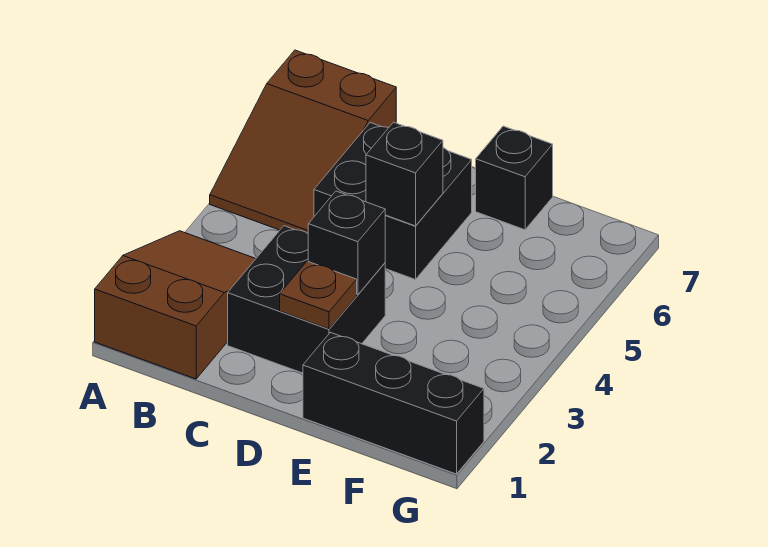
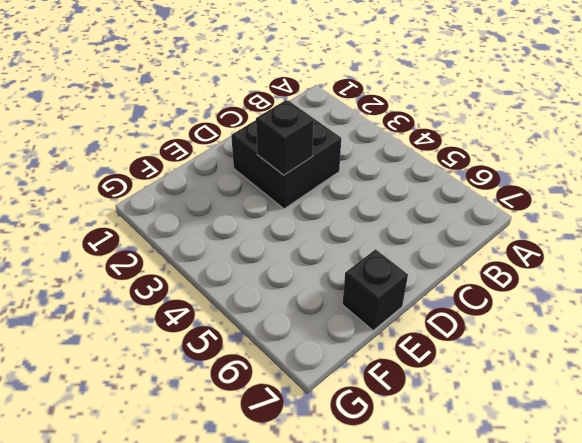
none -> brown slope A1:B3 level 1 top 1
none -> brown slope A5:B7 level 1 top 7

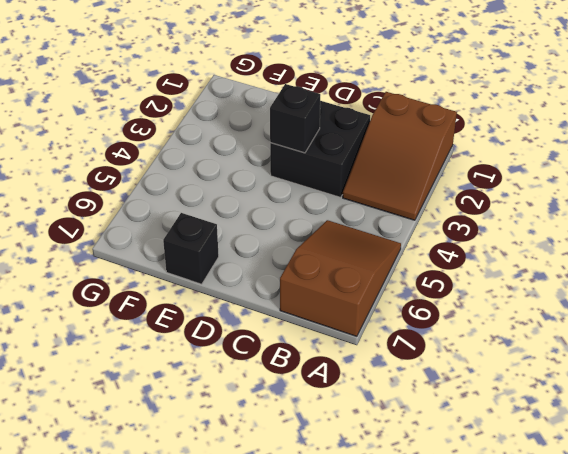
none -> black brick C5:D6 level 1
none -> black brick E1:G1 level 1

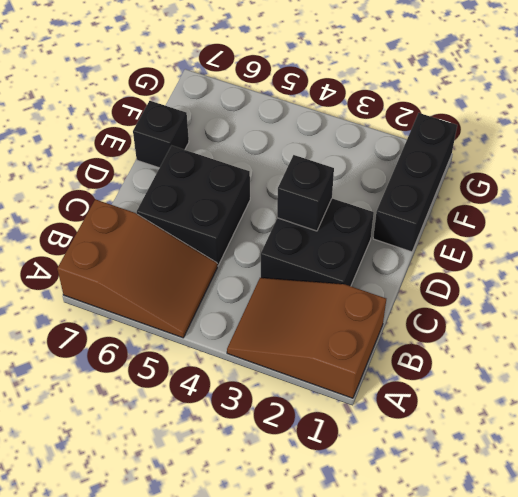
none -> brown plate D2 level 2
none -> black brick D5 level 2

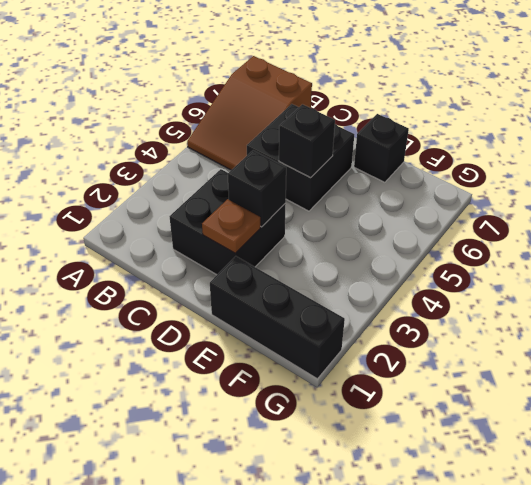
none -> brown slope A1:B3 level 1 top 1

